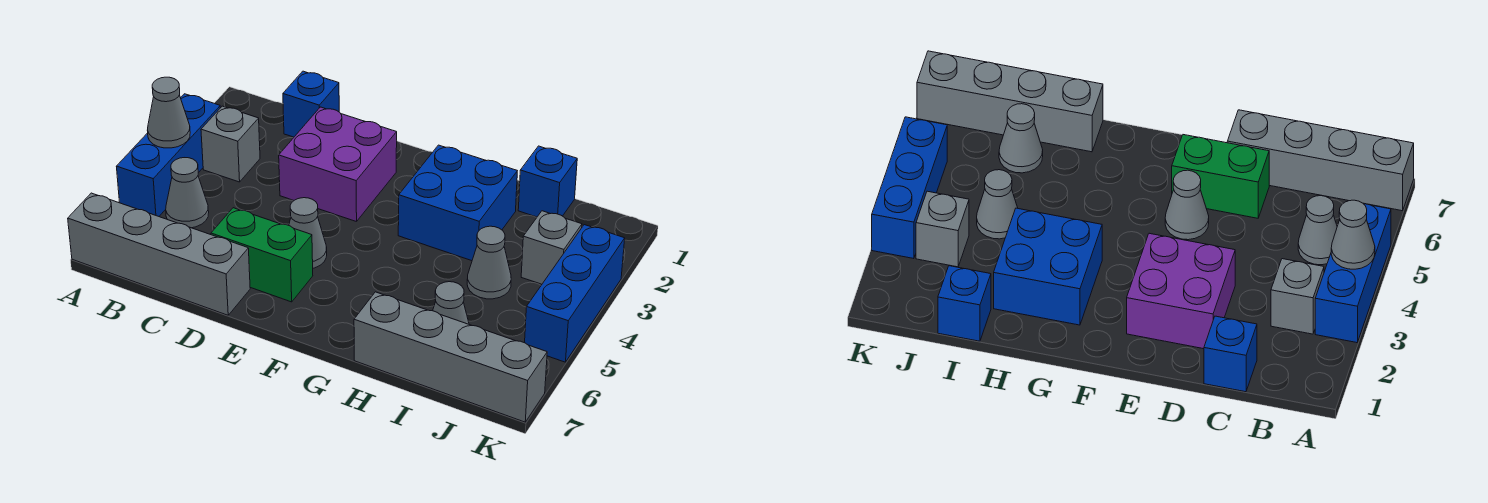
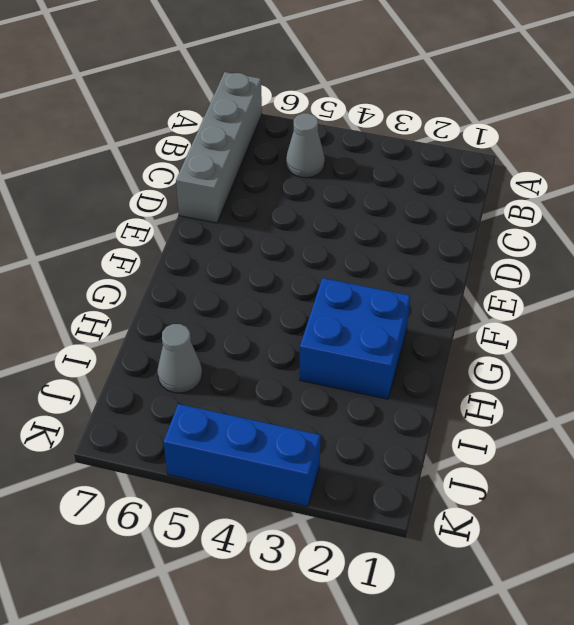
none -> blue brick A3:A5 level 1
none -> grey brick B3 level 1
none -> blue brick C1 level 1

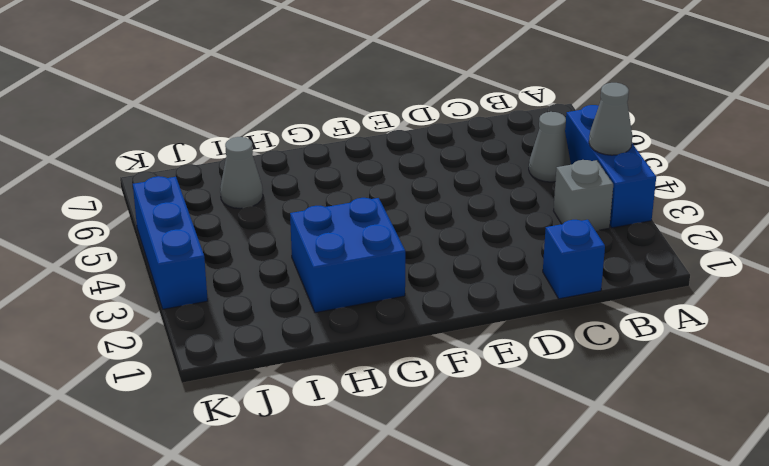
none -> grey brick A7:D7 level 1
none -> purple brick D2:E3 level 1
none -> green brick D6:E6 level 1

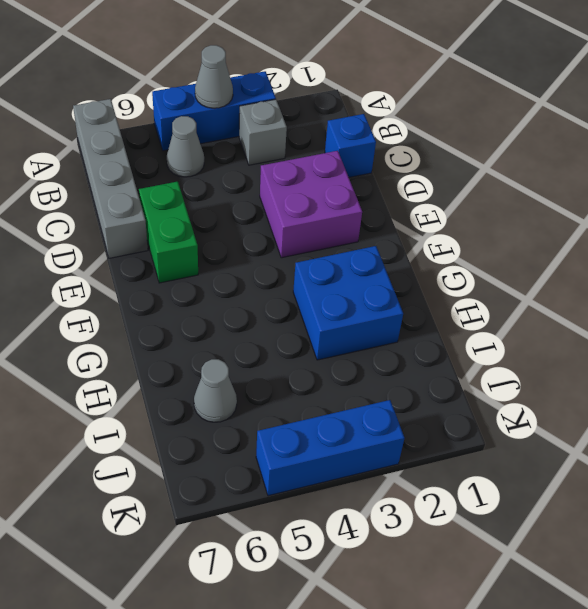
none -> grey cone E5 level 1
none -> grey brick H7:K7 level 1
none -> blue brick I1 level 1

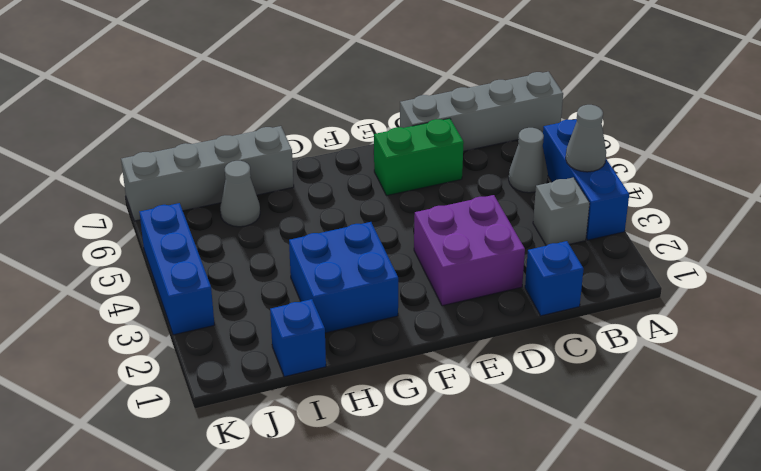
none -> grey cone E5 level 1
none -> grey cone I4 level 1
none -> grey brick J3 level 1

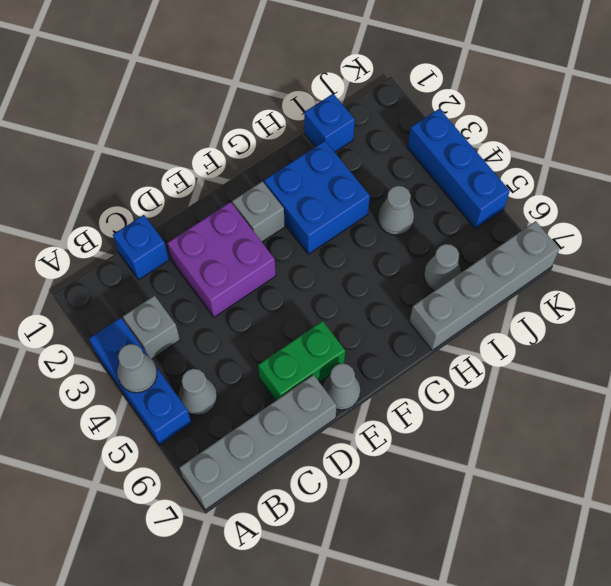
grey cone E7 level 1 -> grey cone E5 level 1
grey brick F2 level 1 -> grey brick J3 level 1

